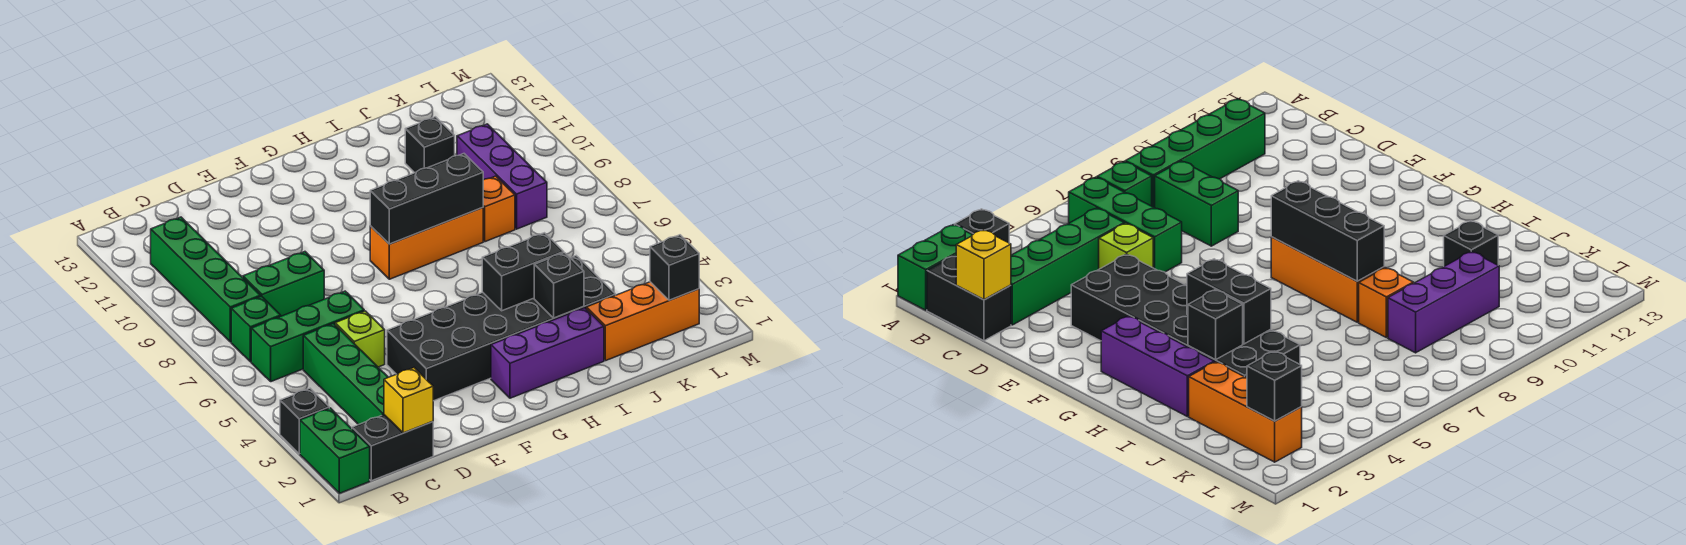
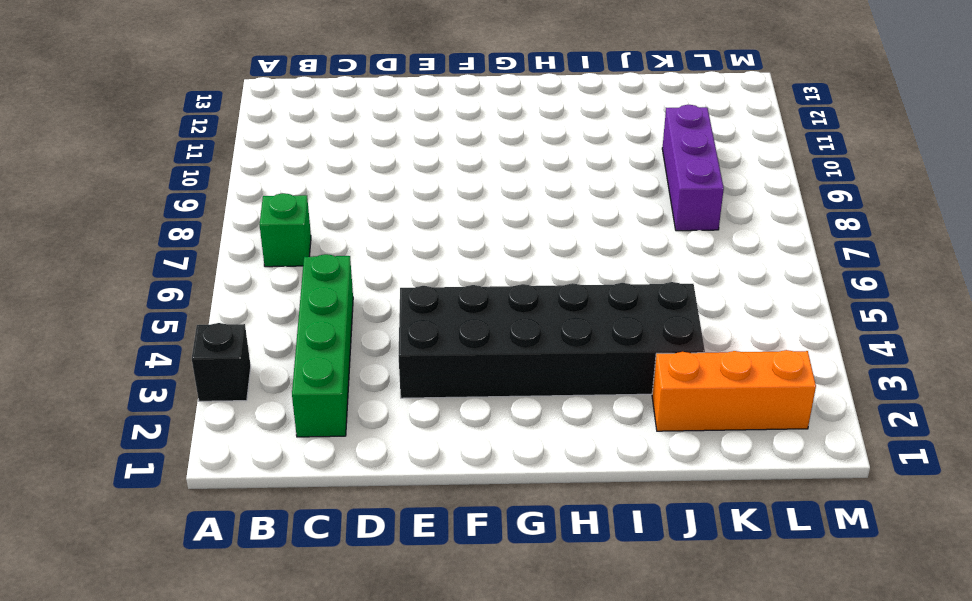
none -> green brick A1:A2 level 1
none -> black brick B1:C1 level 1
none -> green brick B6:D6 level 1

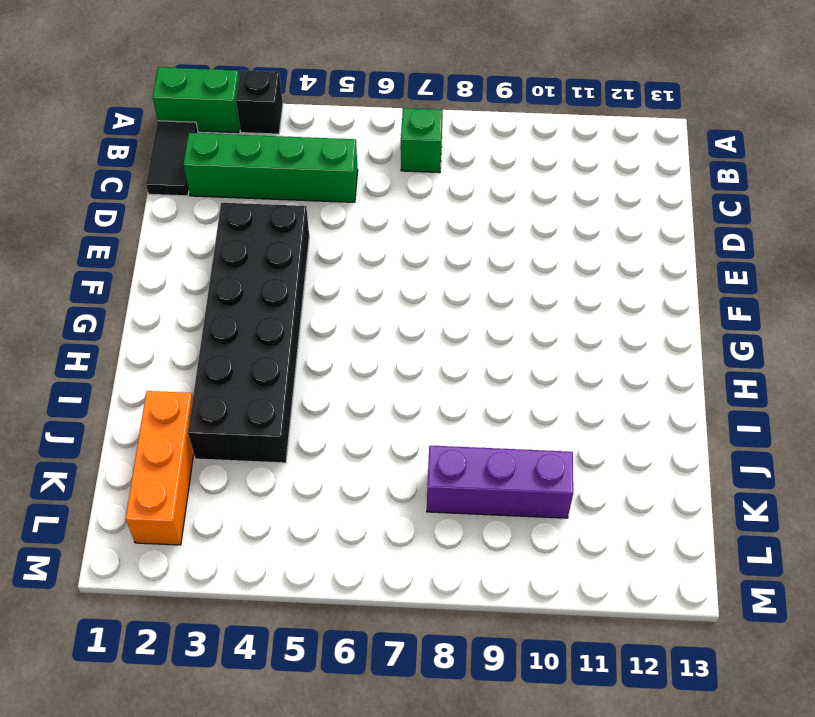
black tile B1:C1 level 1 -> black brick B1:C1 level 1
none -> green brick B6:D6 level 1
none -> green brick B8:B11 level 1
none -> green brick C8:D8 level 1

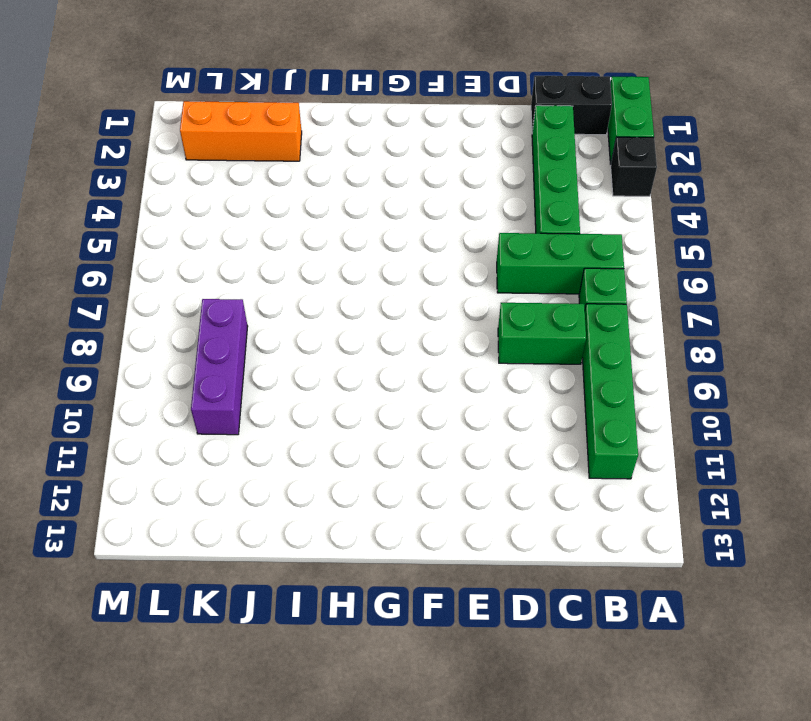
none -> lime brick D5 level 1
none -> black brick E3:J4 level 1
none -> purple brick G2:I2 level 1

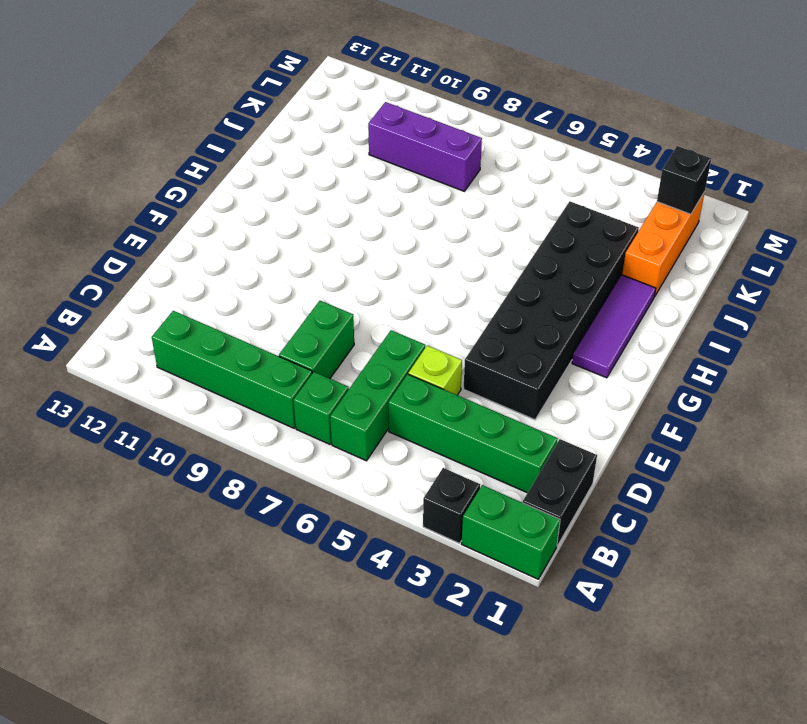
purple tile G2:I2 level 1 -> purple brick G2:I2 level 1
none -> orange brick G8:I8 level 1
none -> orange brick J8 level 1
none -> black brick J11 level 1

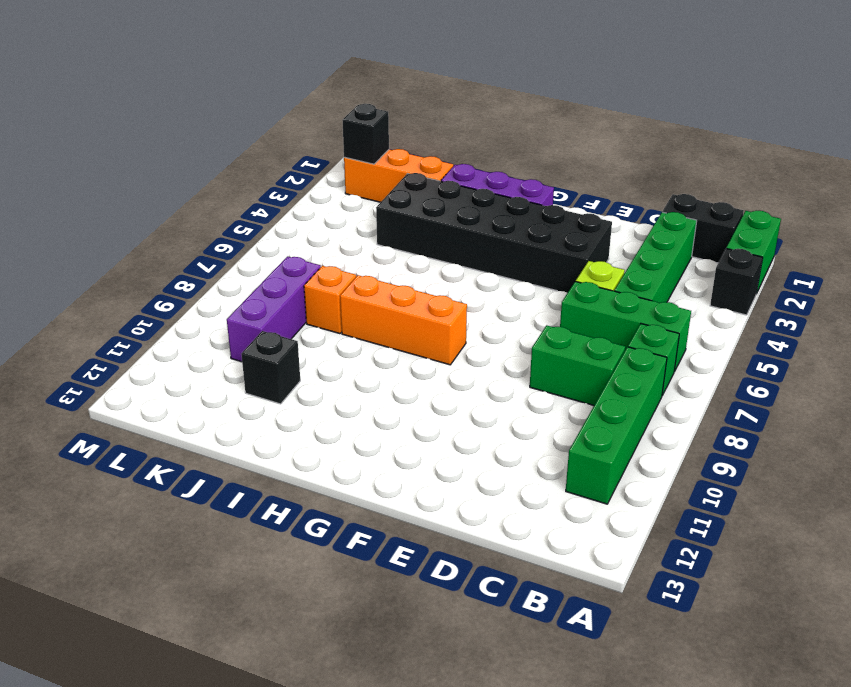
none -> yellow brick C1 level 2
none -> black brick G8:I8 level 2
none -> black brick H4:I4 level 2

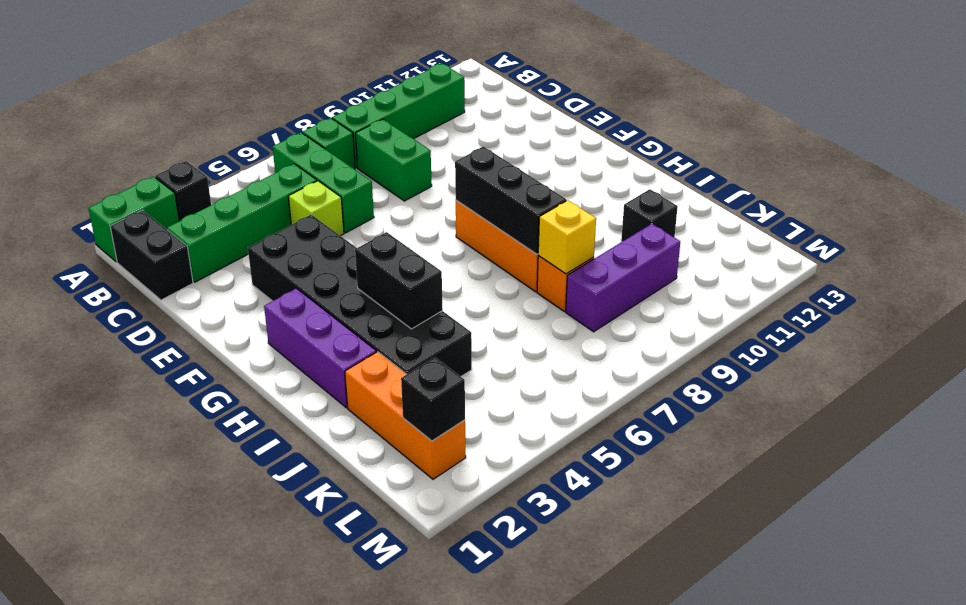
yellow brick J8 level 2 -> yellow brick C1 level 2
none -> black brick I3 level 2

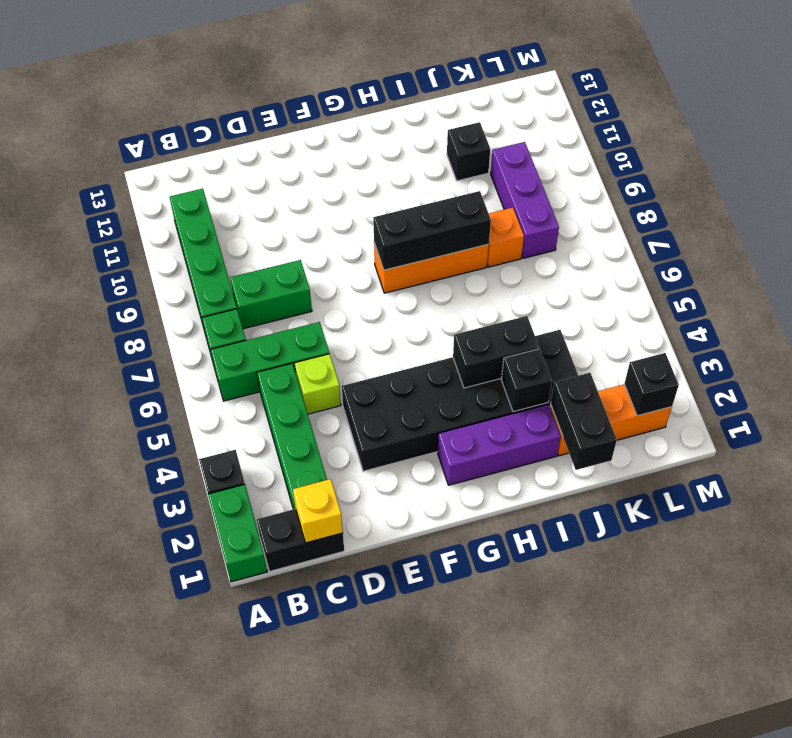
black brick J1:J2 level 2 -> none

